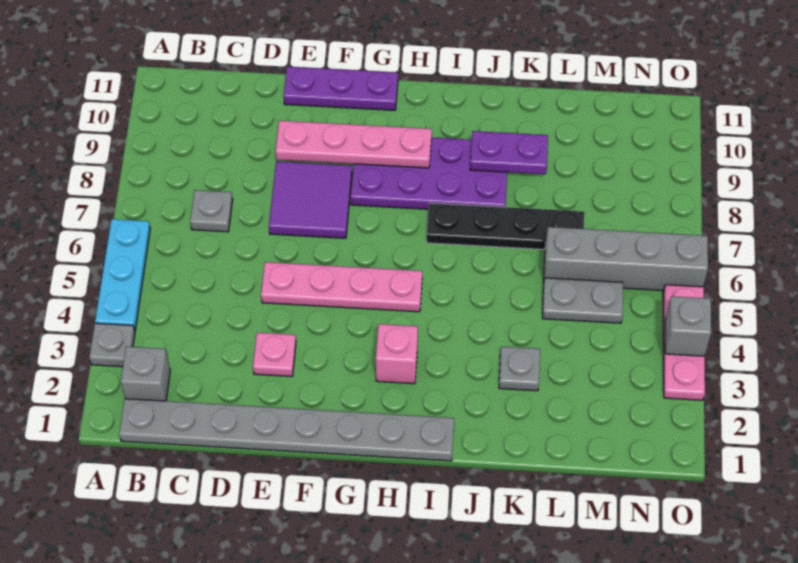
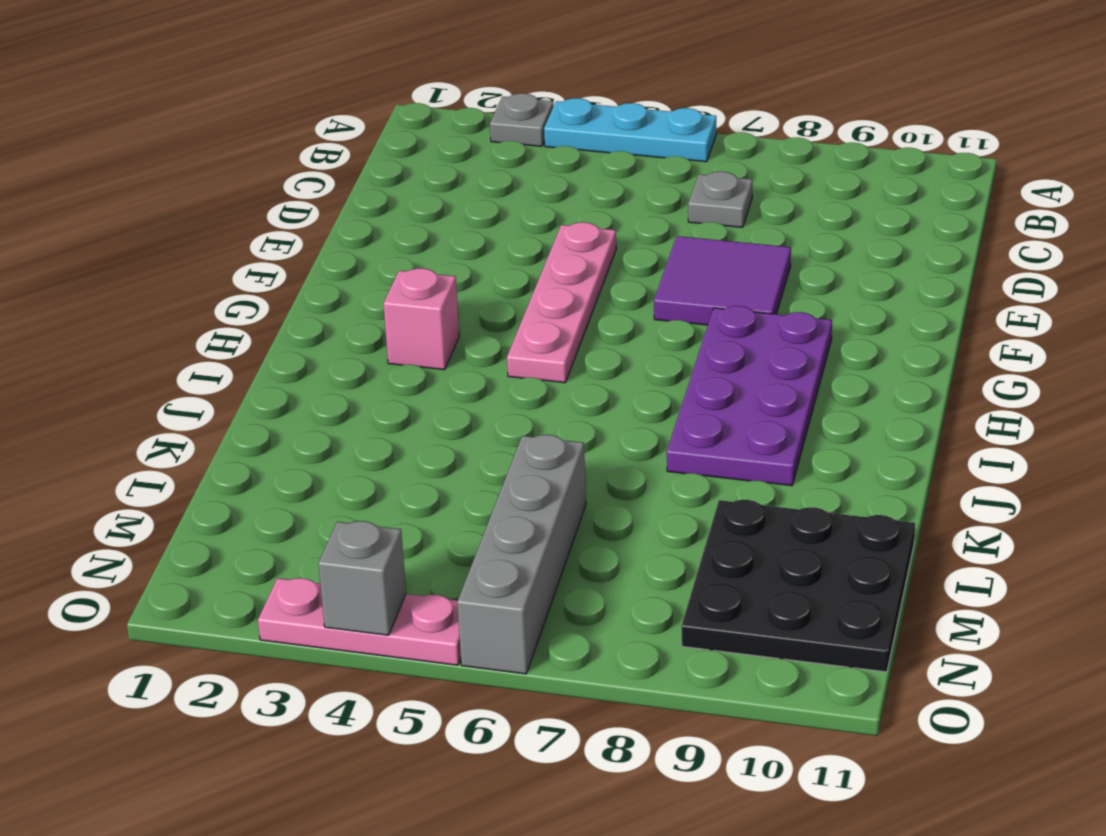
black plate L9:N11 level 1 -> none
none -> grey plate B1:I1 level 1
none -> grey brick B2 level 1
none -> pink plate E3 level 1

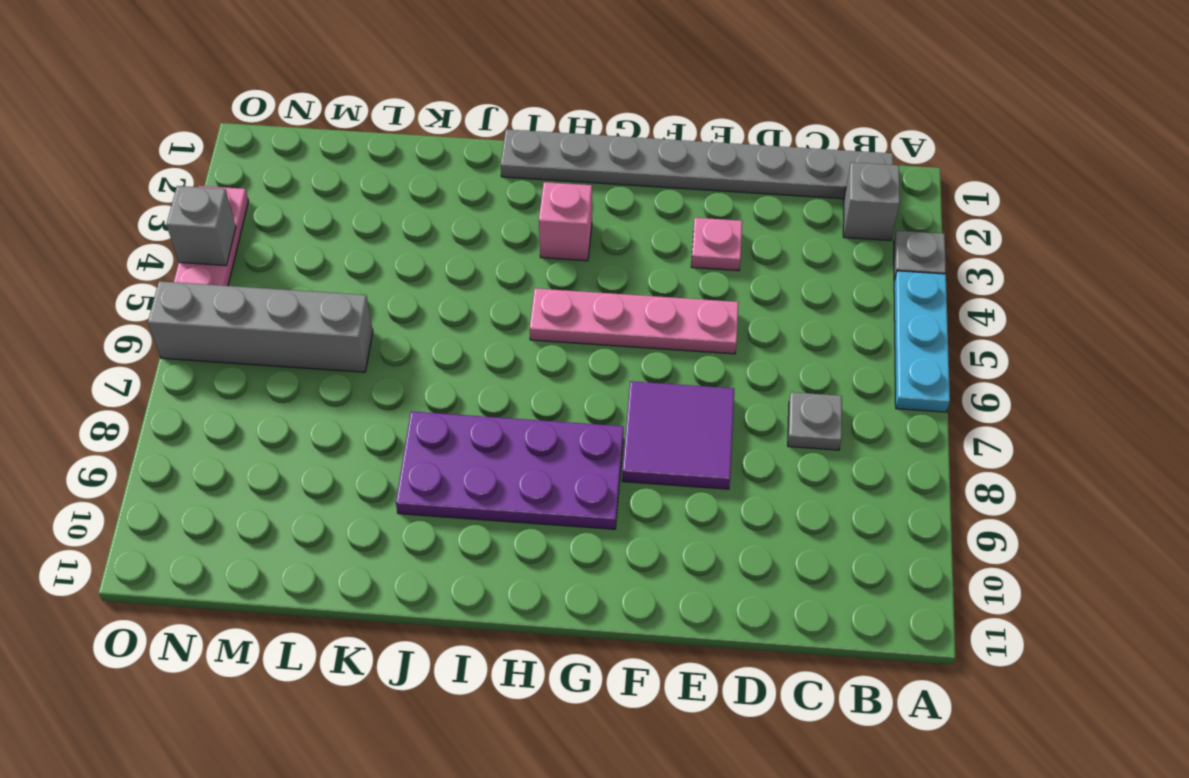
none -> purple plate E11:G11 level 1
none -> black plate I7:L7 level 1
none -> grey plate K3 level 1

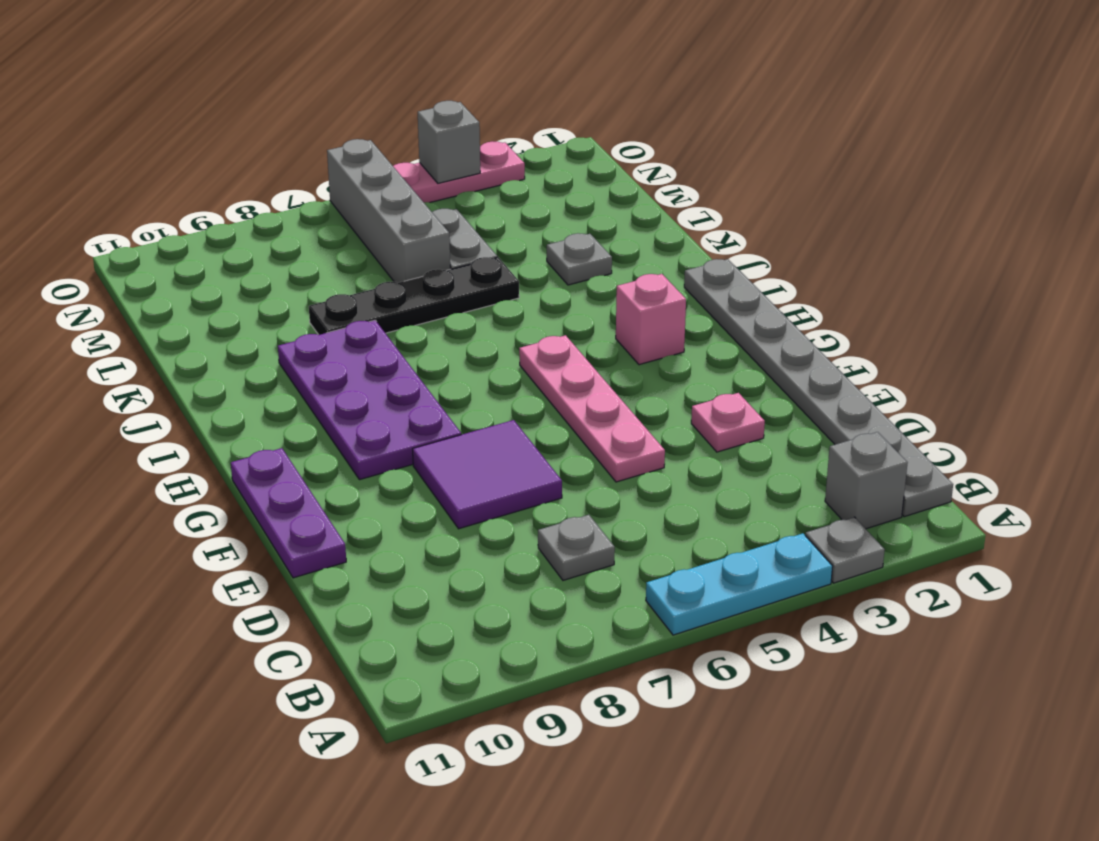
black plate K5:K8 level 1 -> black plate I7:L7 level 1
none -> pink plate E9:H9 level 2
none -> purple plate J9:K9 level 2

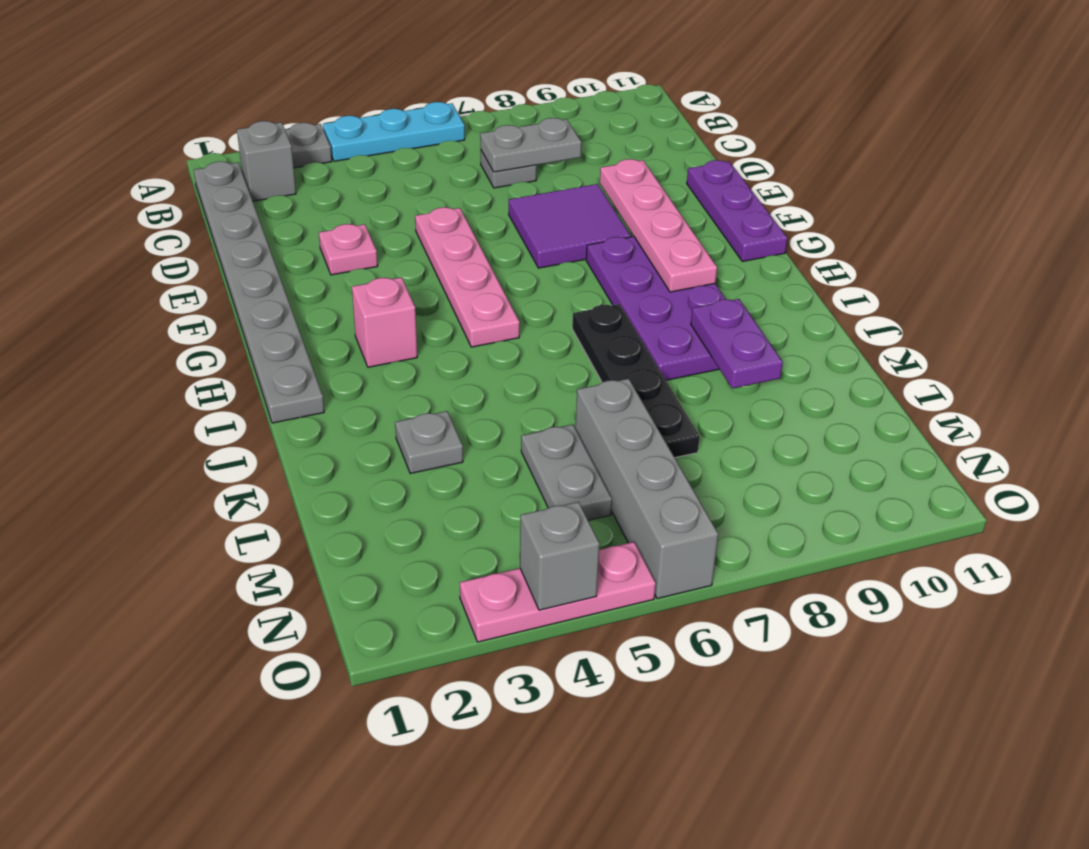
grey plate C7:C8 level 2 -> none

